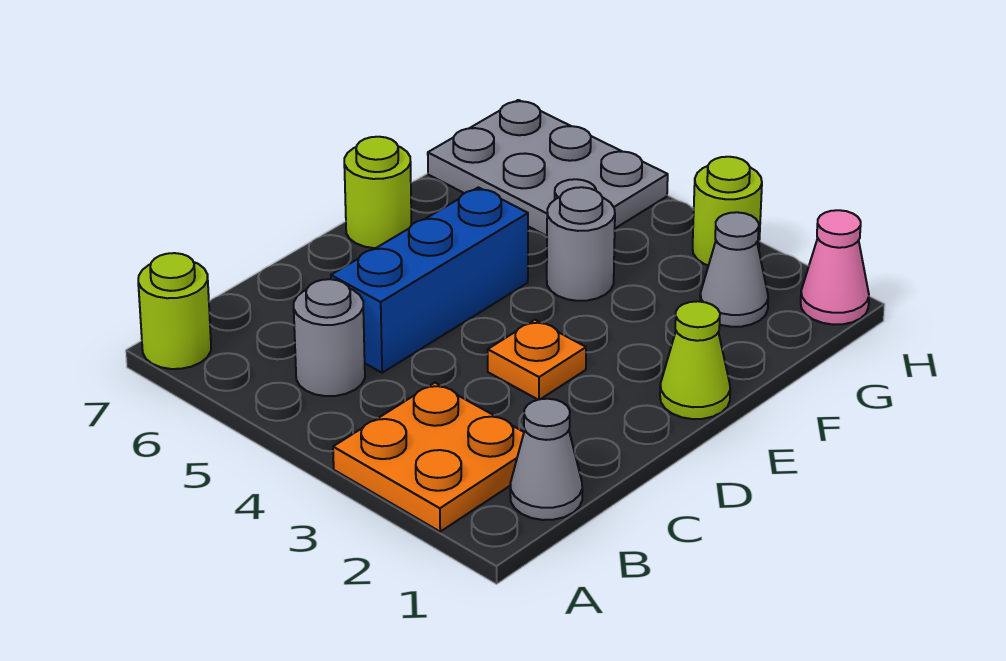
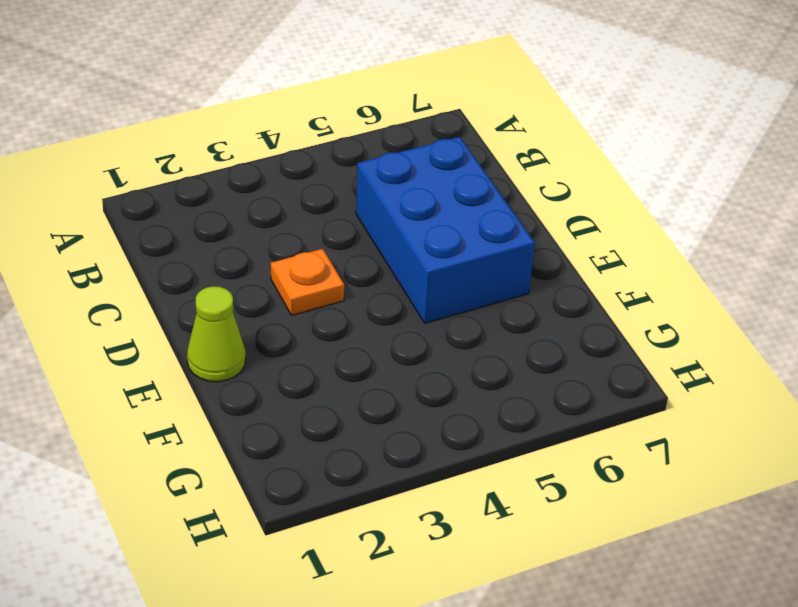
blue brick C5:E6 level 1 -> blue brick C5:E5 level 1
none -> orange plate A2:B3 level 1
none -> lime round brick A7 level 1
none -> grey cone B1 level 1

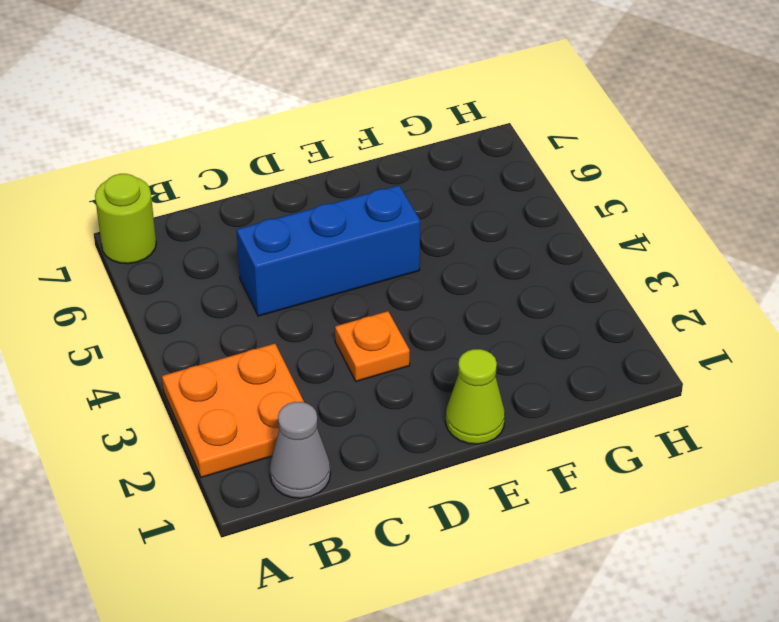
none -> grey round brick B5 level 1
none -> lime round brick E7 level 1
none -> grey round brick F4 level 1

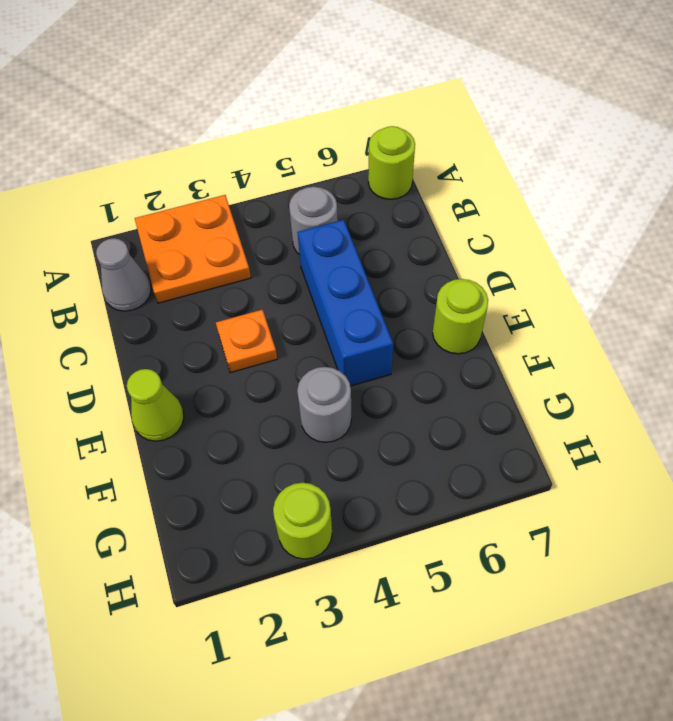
none -> grey cone G2 level 1
none -> grey plate G5:H7 level 1
none -> pink cone H1 level 1

